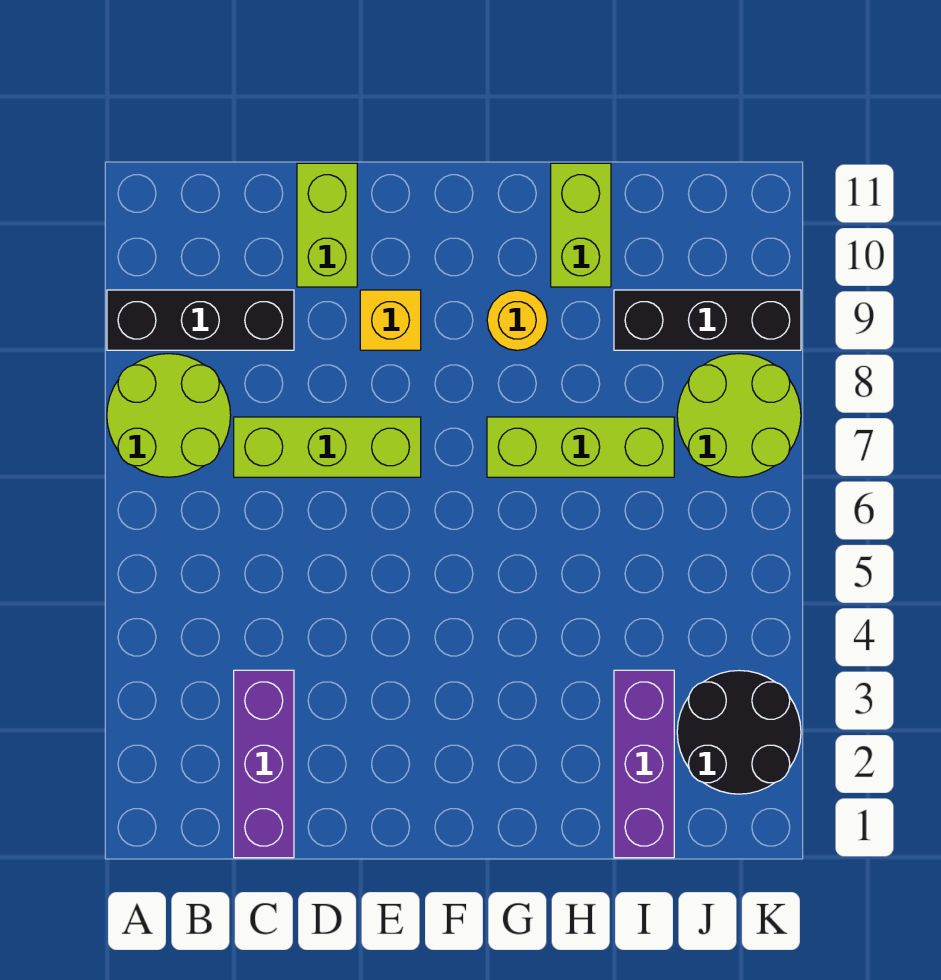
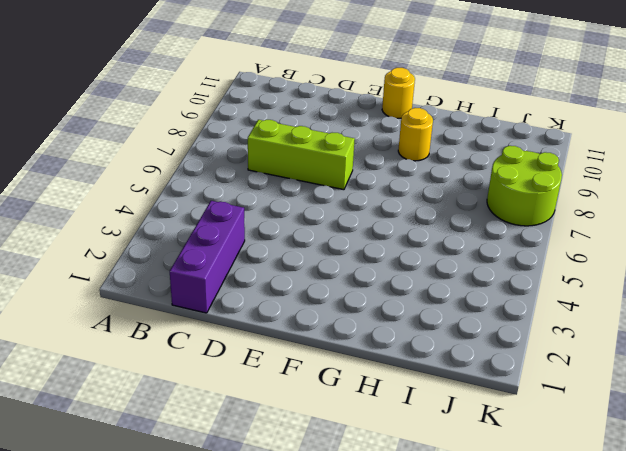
yellow round brick F11 level 1 -> none
none -> lime round brick A7:B8 level 1
none -> black brick A9:C9 level 1
none -> lime brick D10:D11 level 1

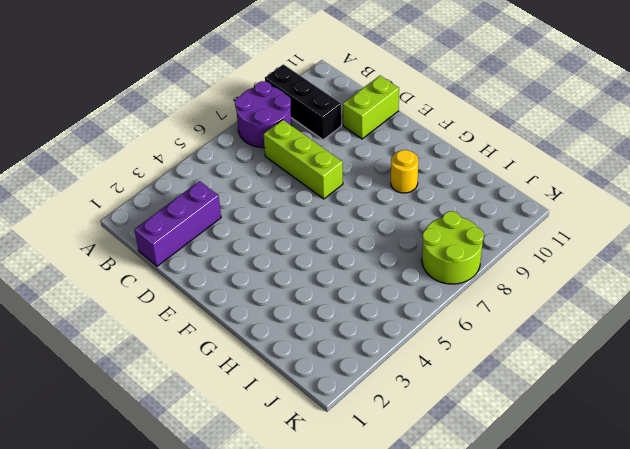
purple round brick A7:B8 level 1 -> lime round brick A7:B8 level 1
none -> yellow brick E9 level 1
none -> lime brick G7:I7 level 1
none -> lime brick H10:H11 level 1

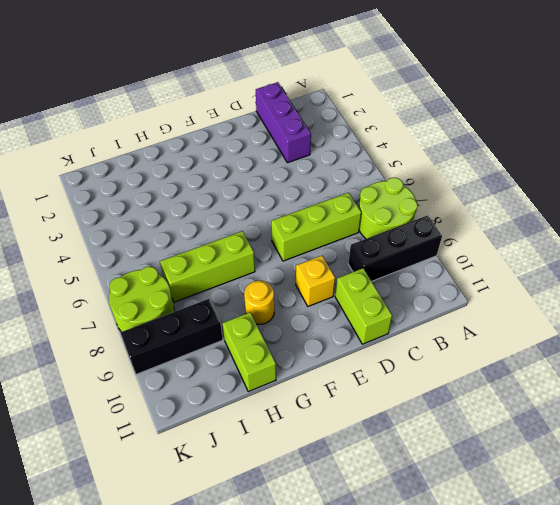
none -> purple brick I1:I3 level 1
none -> black round brick J2:K3 level 1

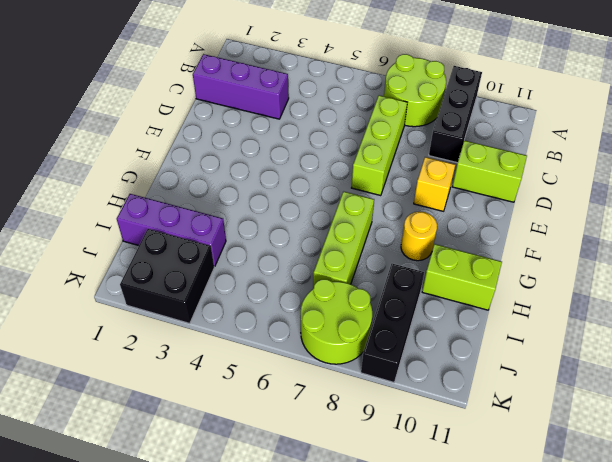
black brick J2:K3 level 1 -> black round brick J2:K3 level 1

